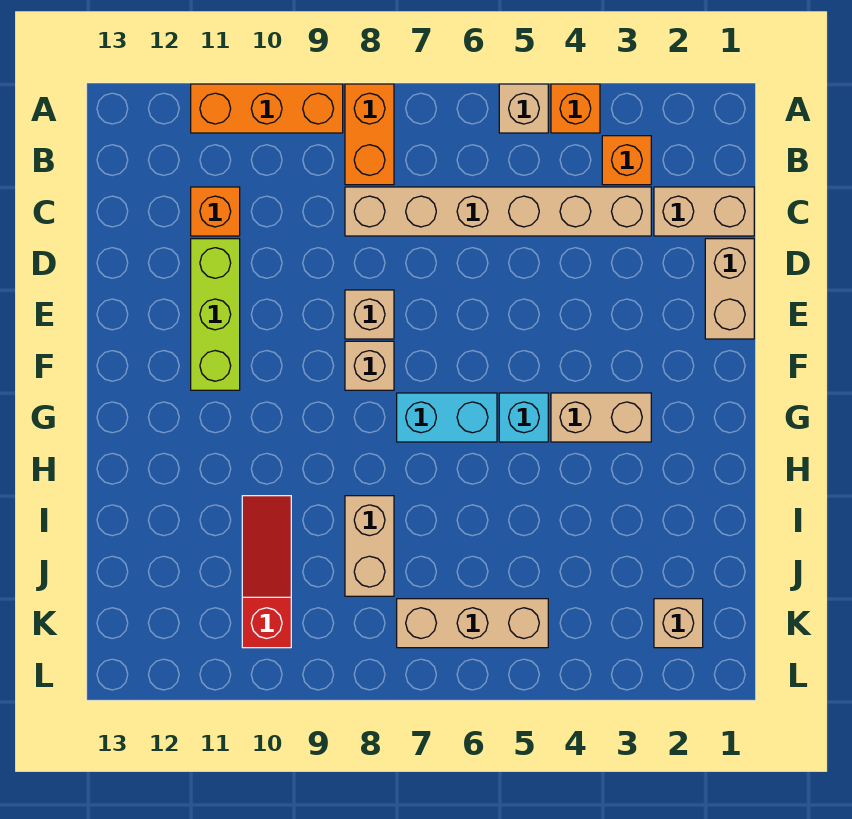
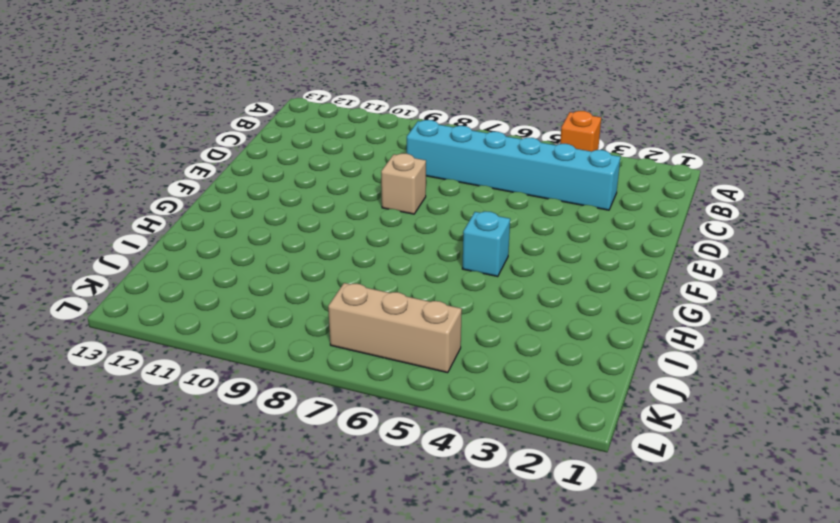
cyan brick C3:C8 level 1 -> tan brick C3:C8 level 1
none -> tan brick A5 level 1
none -> orange brick A8:B8 level 1
none -> orange brick A9:A11 level 1

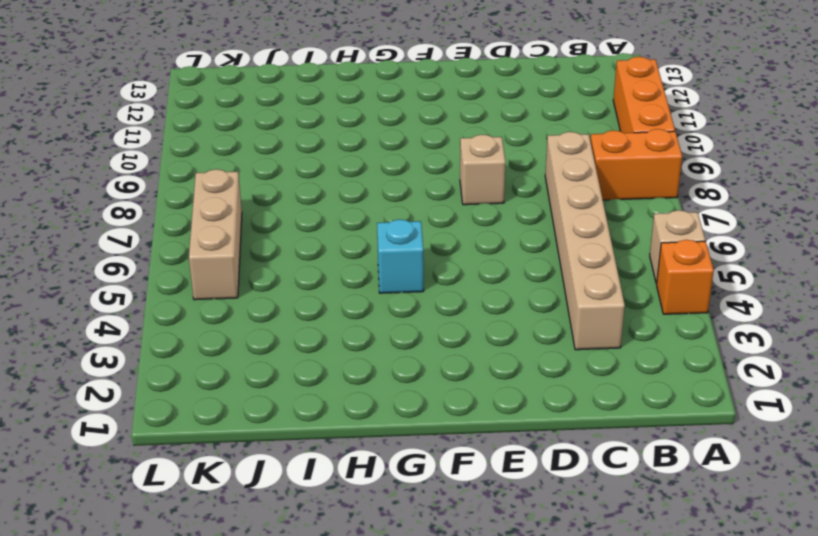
none -> orange brick B3 level 1
none -> tan brick C1:C2 level 1
none -> orange brick C11 level 1

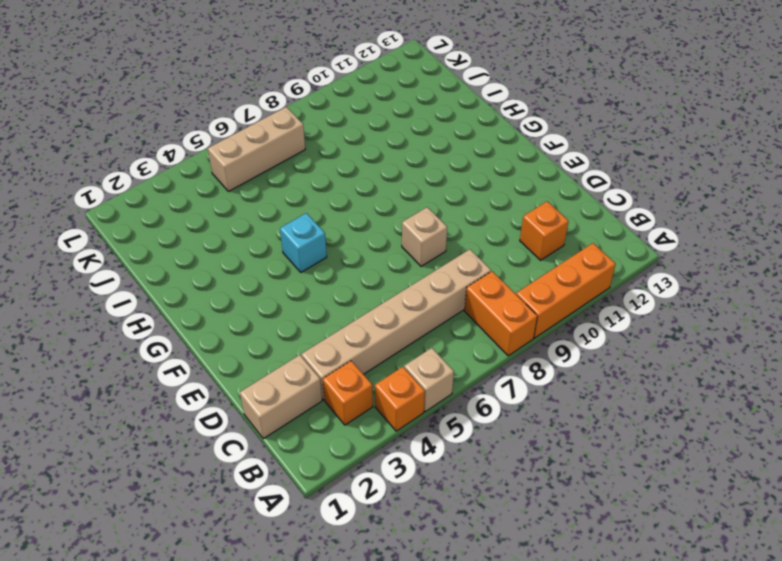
none -> tan brick D1:E1 level 1
none -> lime brick D11:F11 level 1
none -> tan brick F8 level 1

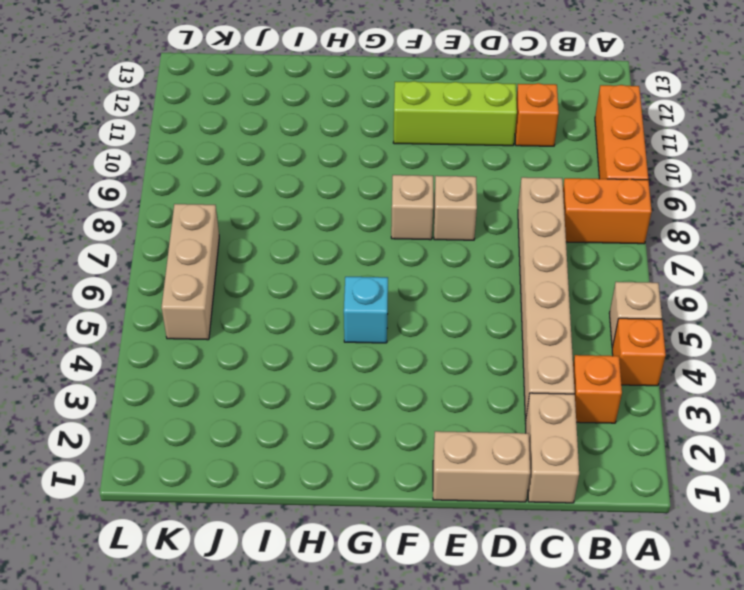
none -> tan brick G3:G4 level 1
none -> cyan brick G6:G7 level 1
none -> tan brick I8:J8 level 1

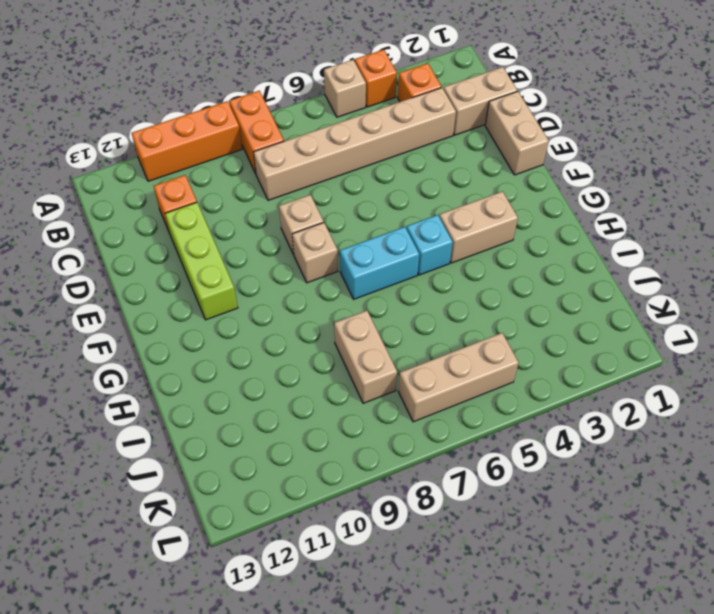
none -> red slope I10:K10 level 1 top K
none -> tan brick K2 level 1

